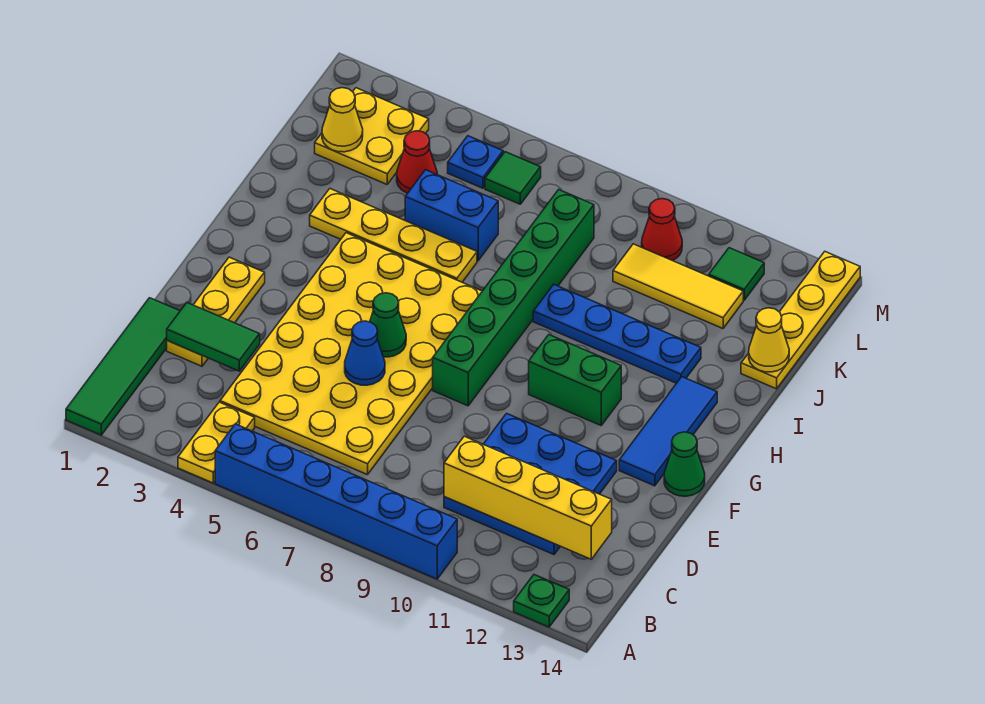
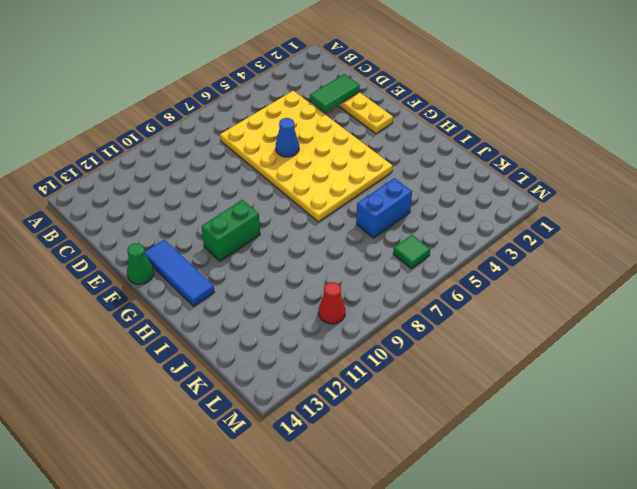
none -> green tile A1:D1 level 1
none -> yellow plate A4:B4 level 1
none -> blue brick A5:A10 level 1

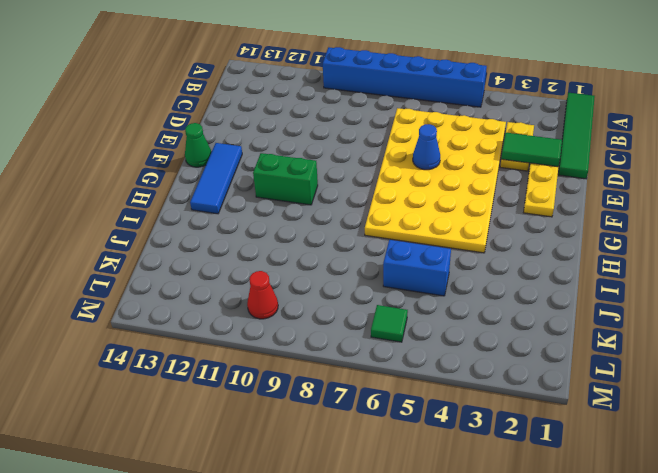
yellow plate C3:D3 level 1 -> yellow plate A4:B4 level 1
none -> green plate A13 level 1
none -> blue plate C10:E12 level 1
none -> green brick F8:K8 level 1

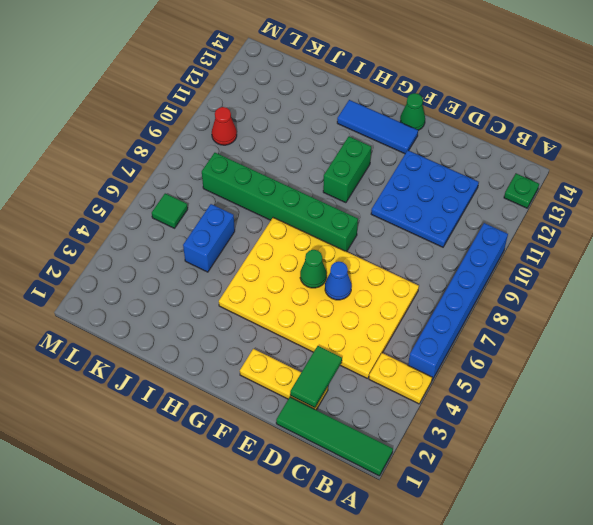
none -> yellow plate I3:I6 level 1
none -> blue plate I9:I12 level 1
none -> yellow plate J14:M14 level 1

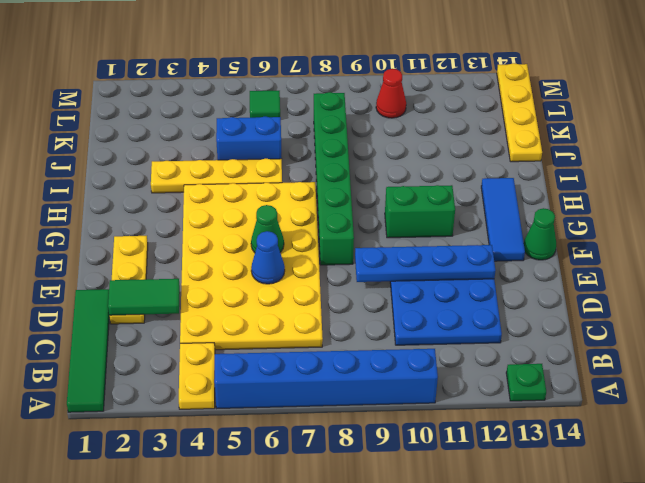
blue plate E9:E12 level 2 -> blue plate I9:I12 level 1
none -> yellow plate K2:L3 level 1
none -> red cone K4 level 1
none -> yellow tile K10:K12 level 1

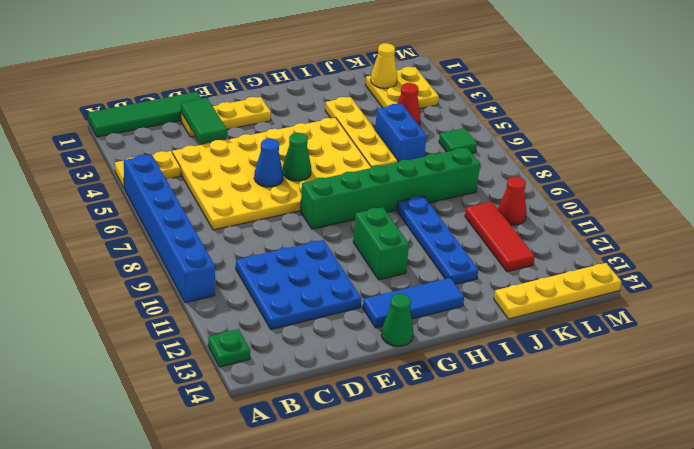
red tile K10:K12 level 1 -> yellow tile K10:K12 level 1
none -> blue plate L5 level 1
none -> green tile L12 level 1
none -> yellow brick C10:C13 level 2

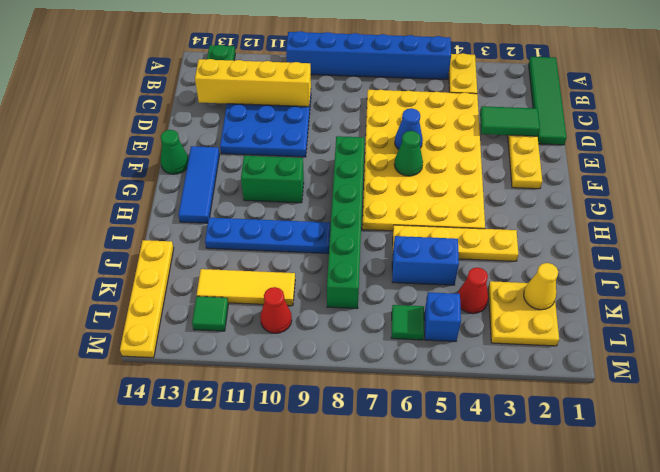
blue brick L5 level 1 -> blue plate L5 level 1
none -> yellow cone J14 level 2

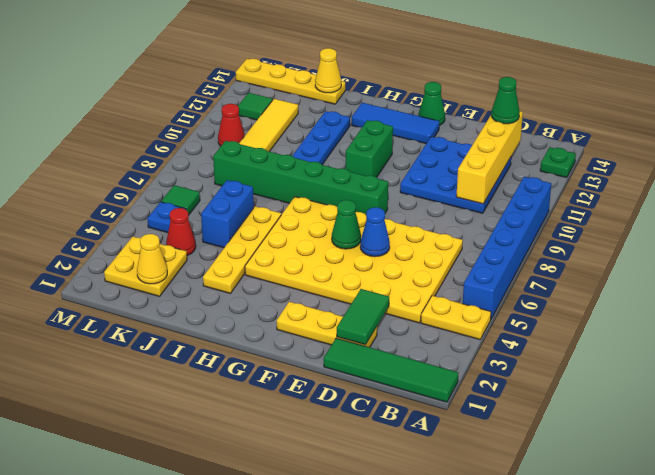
green cone C13 level 3 -> none

